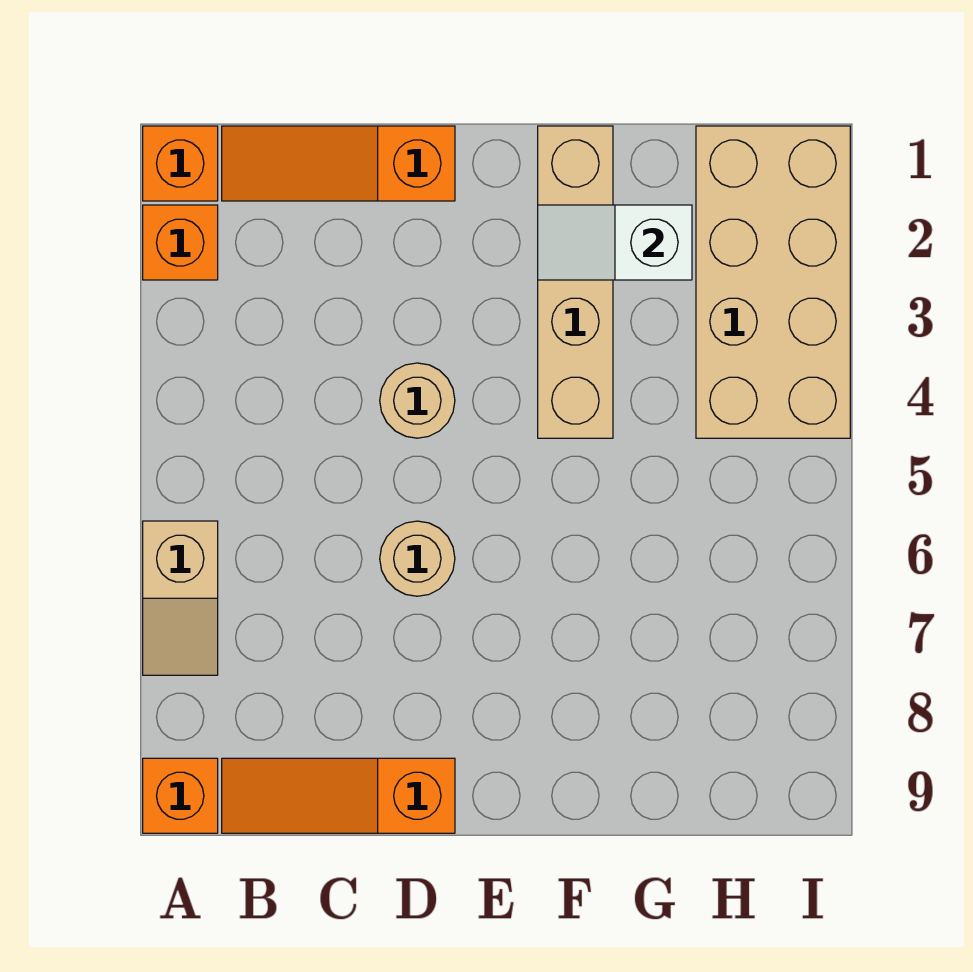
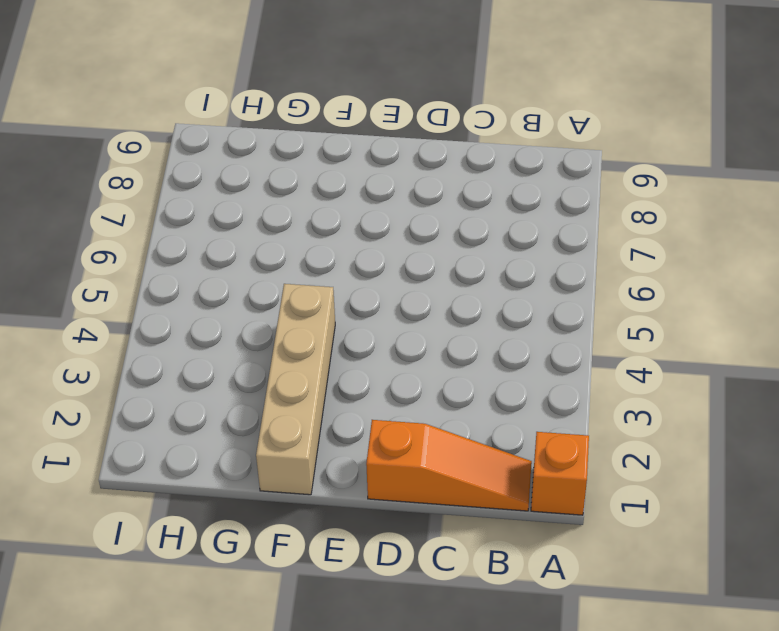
none -> orange brick A2 level 1
none -> tan slope A6:A7 level 1 top 6

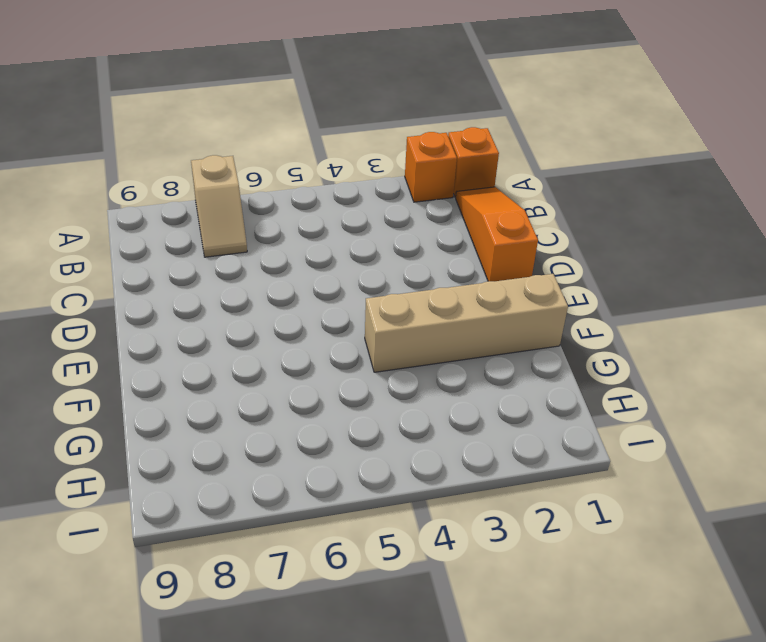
tan slope A7:B7 level 1 top A -> tan slope A6:A7 level 1 top 6
none -> orange brick A9 level 1
none -> orange slope B9:D9 level 1 top D

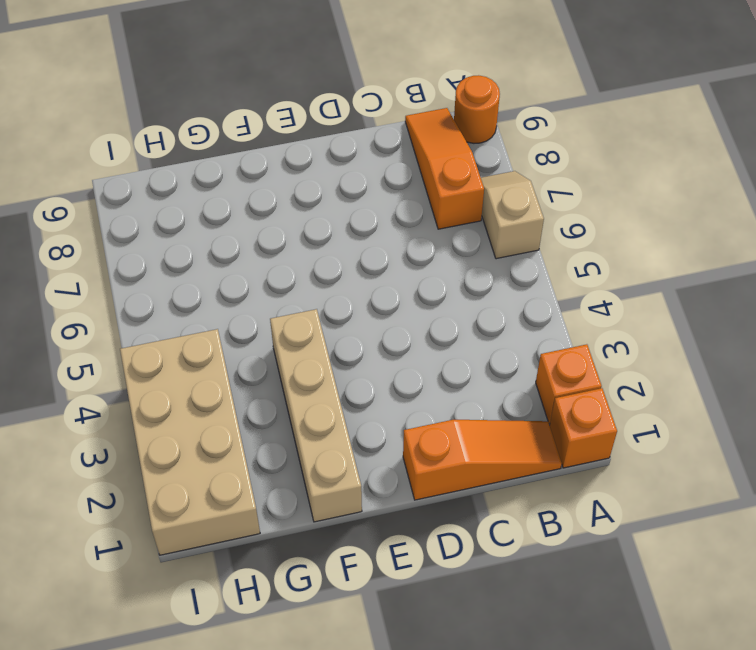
orange round brick A9 level 1 -> orange brick A9 level 1
orange slope B7:B9 level 1 top 7 -> orange slope B9:D9 level 1 top D
none -> tan round brick D4 level 1
none -> tan round brick D6 level 1

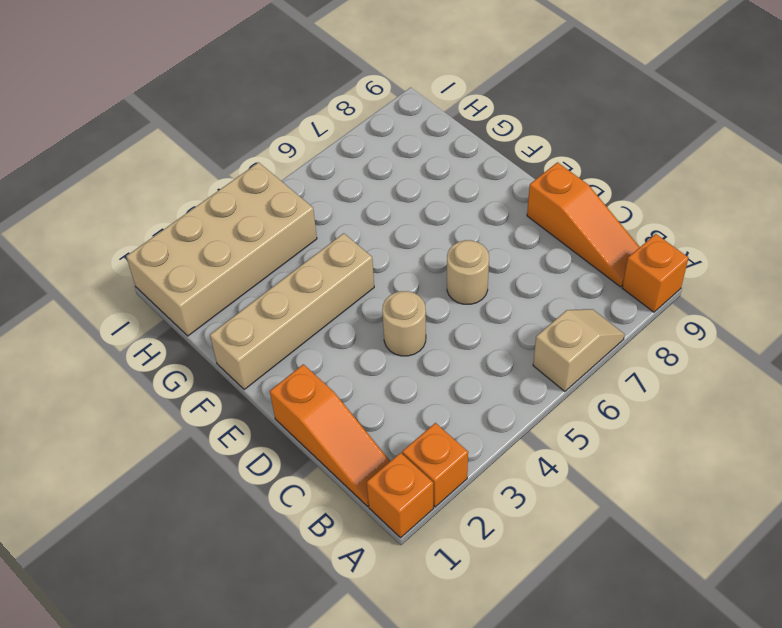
none -> white slope F2:G2 level 2 top G

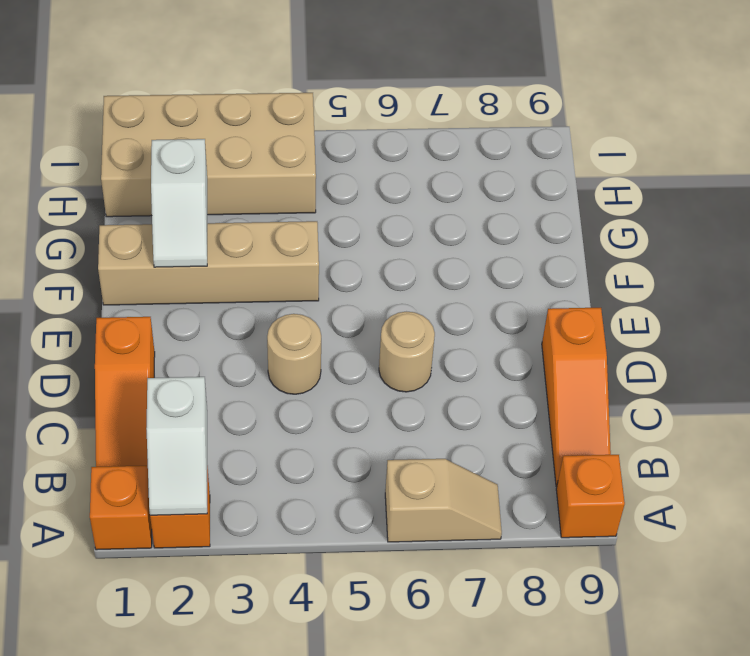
white slope A2:B2 level 2 top B -> none

